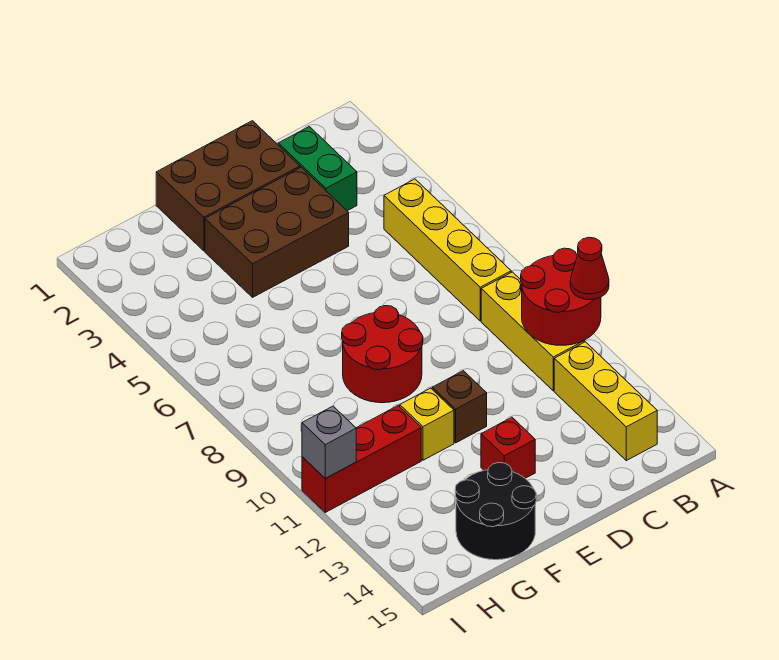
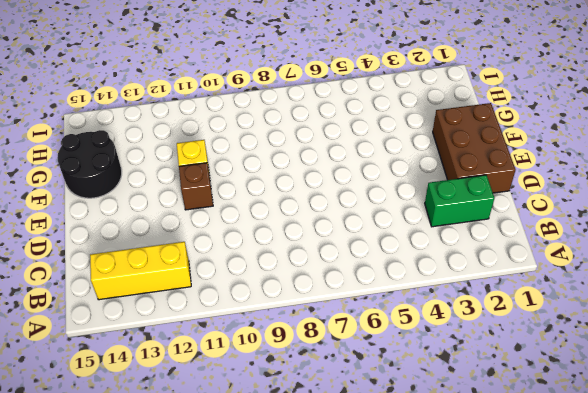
none -> yellow brick B5:B8 level 1
none -> yellow brick B9:B11 level 1
none -> brown brick D3:F4 level 1

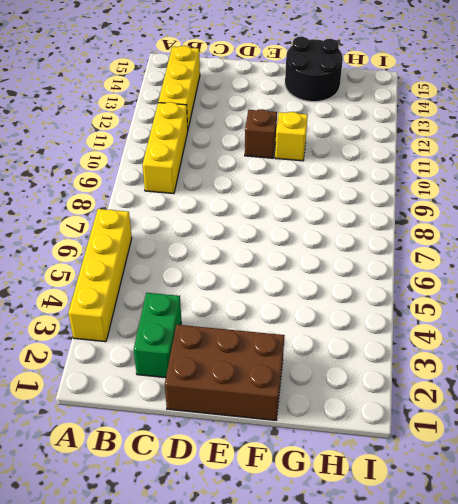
yellow brick A3:A6 level 1 -> yellow brick B5:B8 level 1
none -> brown brick D3:F4 level 1
none -> red round brick E8:F9 level 1
none -> red brick E13 level 1

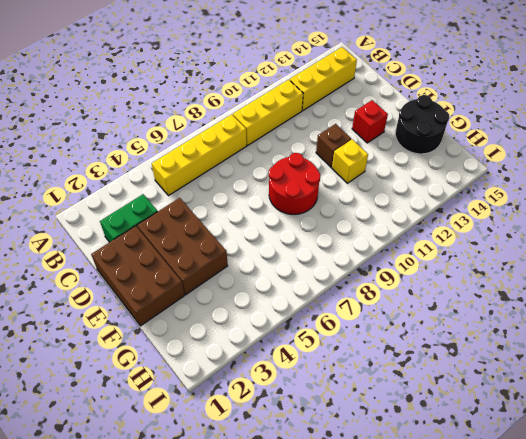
none -> red brick G11:I11 level 1
none -> red round brick A10:B11 level 2
none -> grey brick I11 level 2

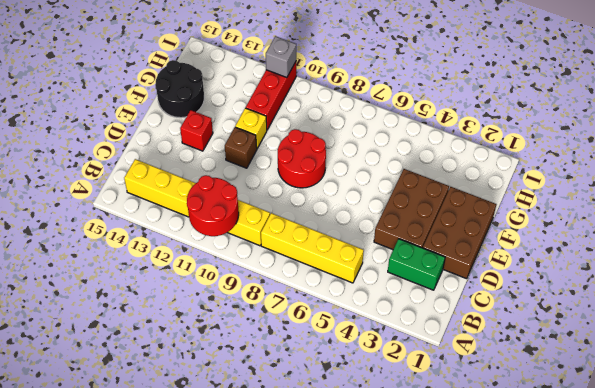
none -> red cone A11 level 3

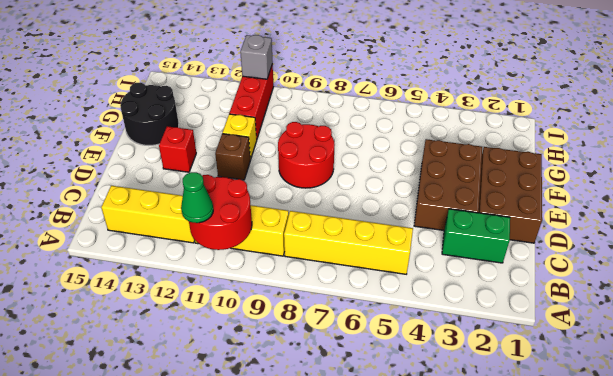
green cone A11 level 3 -> red cone A11 level 3

